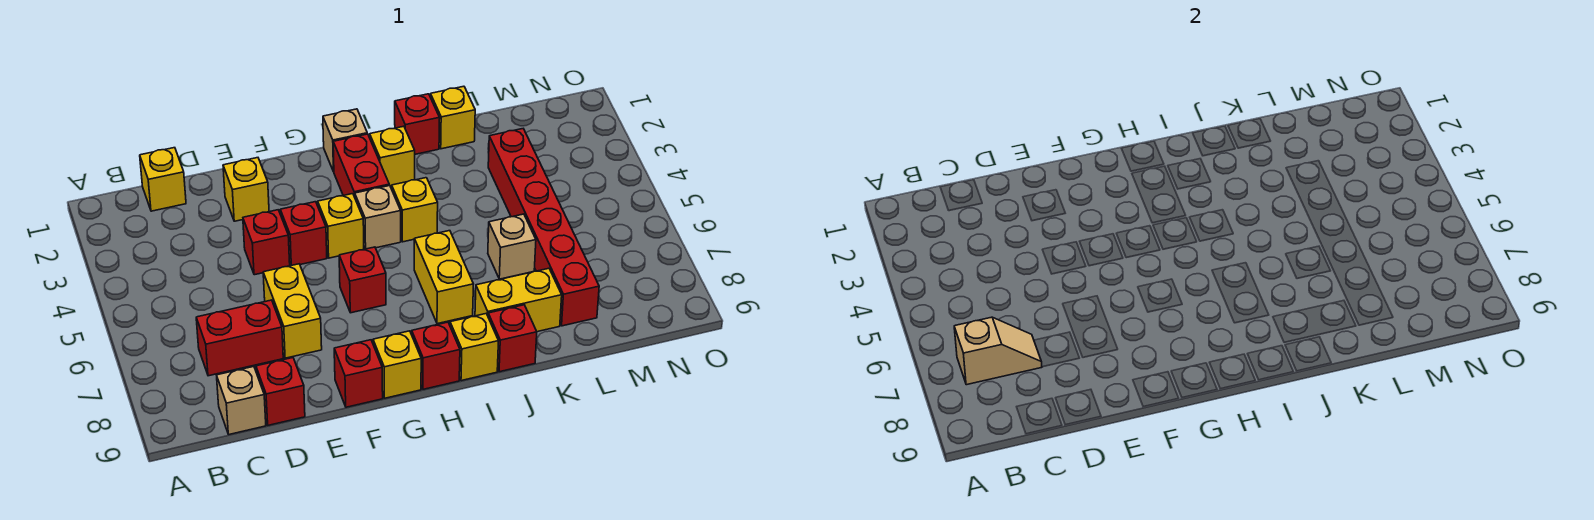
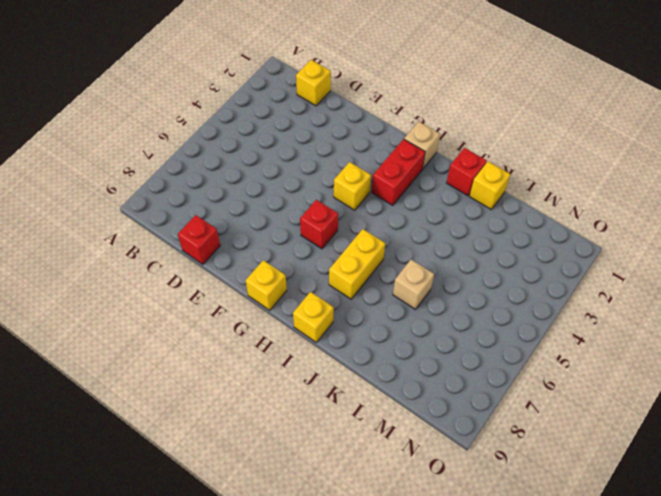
none -> red brick C7:D7 level 1
none -> tan brick C9 level 1
none -> yellow brick E2 level 1

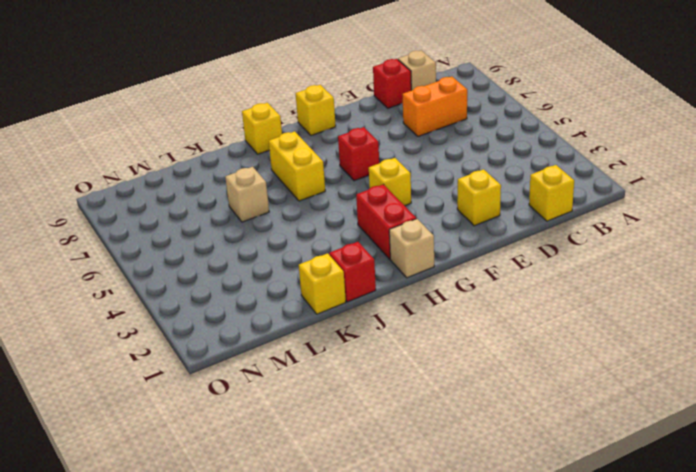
orange brick C7:D7 level 1 -> red brick C7:D7 level 1
none -> red brick E4 level 1
none -> yellow brick E6:E7 level 1
none -> red brick F4 level 1

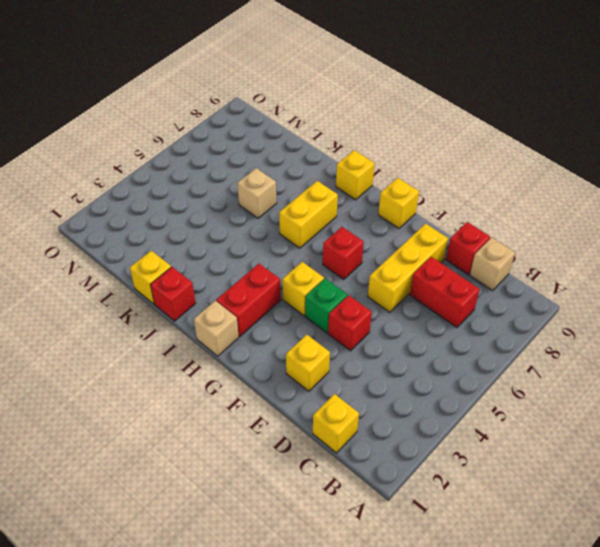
yellow brick E6:E8 level 1 -> yellow brick E6:E7 level 1
green brick F4 level 1 -> red brick F4 level 1
none -> red brick F9 level 1
none -> tan brick H4 level 1
none -> red brick H9 level 1

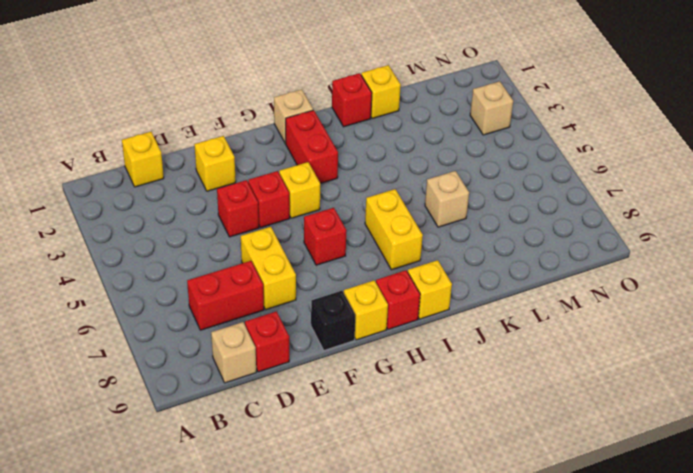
black brick F9 level 1 -> red brick F9 level 1
tan brick N3 level 1 -> tan brick H4 level 1
none -> yellow brick I2 level 1
none -> yellow brick I4 level 1
none -> yellow brick J8:K8 level 1

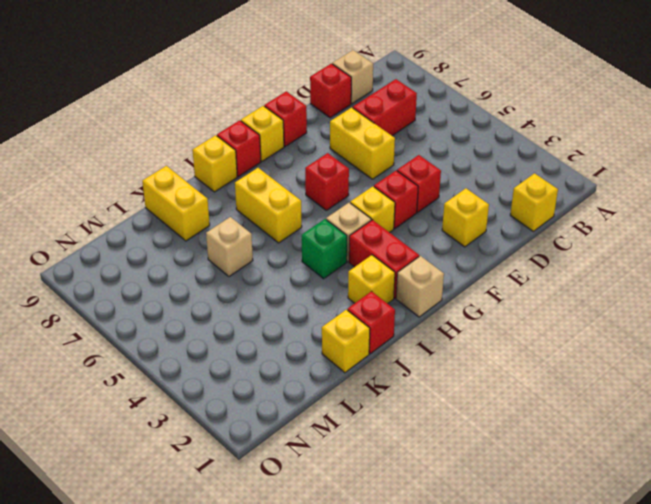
green brick I4 level 1 -> yellow brick I4 level 1
yellow brick K8:K9 level 1 -> yellow brick J8:K8 level 1
none -> red brick J9 level 1
none -> red brick L3:L8 level 1
none -> tan slope B7:C7 level 2 top B

